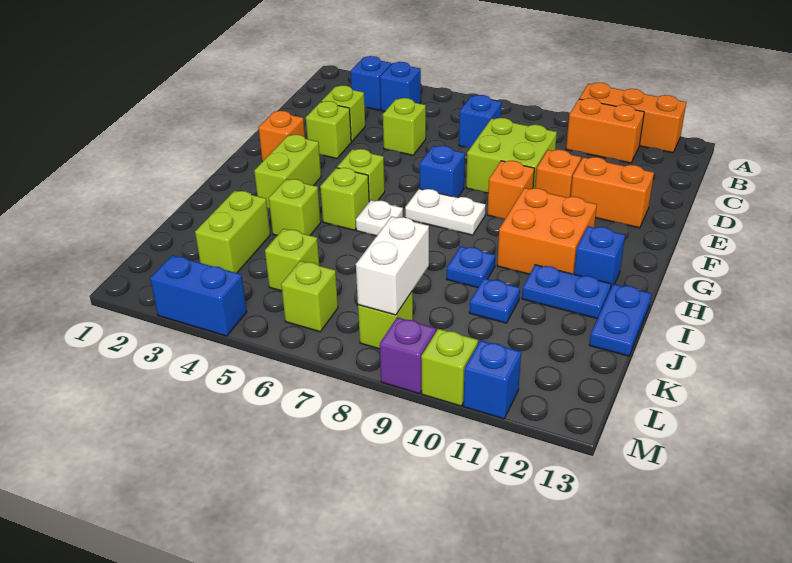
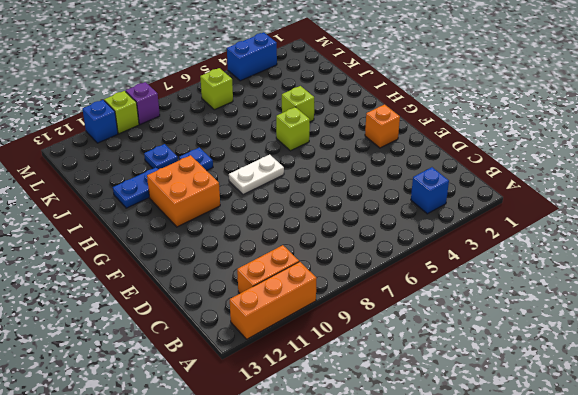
none -> blue brick B4 level 1
none -> blue brick C7 level 1
none -> lime brick D3 level 1
none -> lime brick D5 level 1

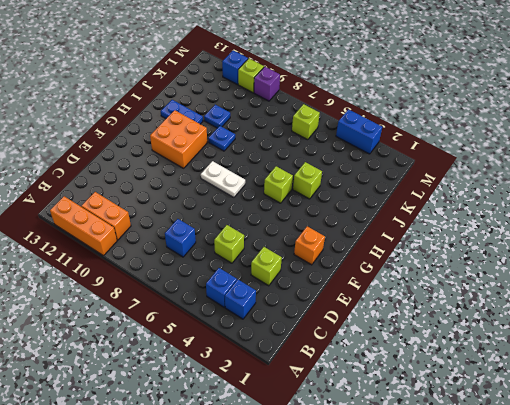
none -> lime brick D8:E9 level 1
none -> lime brick E3 level 1
none -> orange brick E10 level 1
none -> orange brick E11:E12 level 1

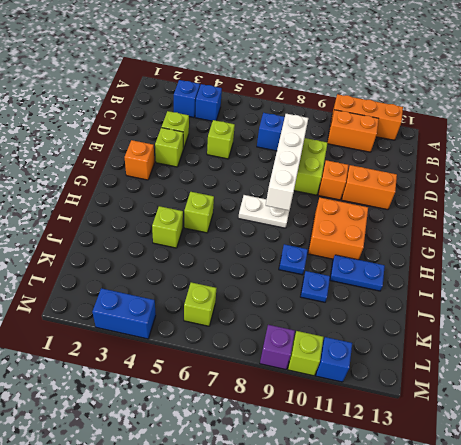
white brick D8:G8 level 2 -> none
none -> blue brick F7 level 1
none -> orange brick F9 level 1
none -> lime brick G3:H3 level 1
none -> lime brick G5 level 1

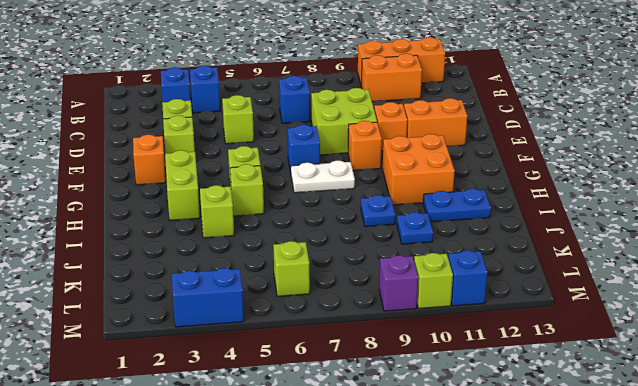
none -> white plate H6 level 1
none -> blue brick H12 level 1
none -> blue plate I13:J13 level 1
none -> lime brick J3:K3 level 1

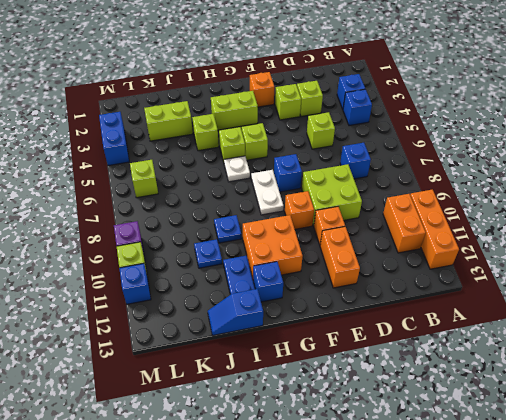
blue slope I13:J13 level 1 top I -> blue plate I13:J13 level 1
none -> lime brick K5 level 1
none -> lime brick L8 level 1
none -> white brick K8:L8 level 2

